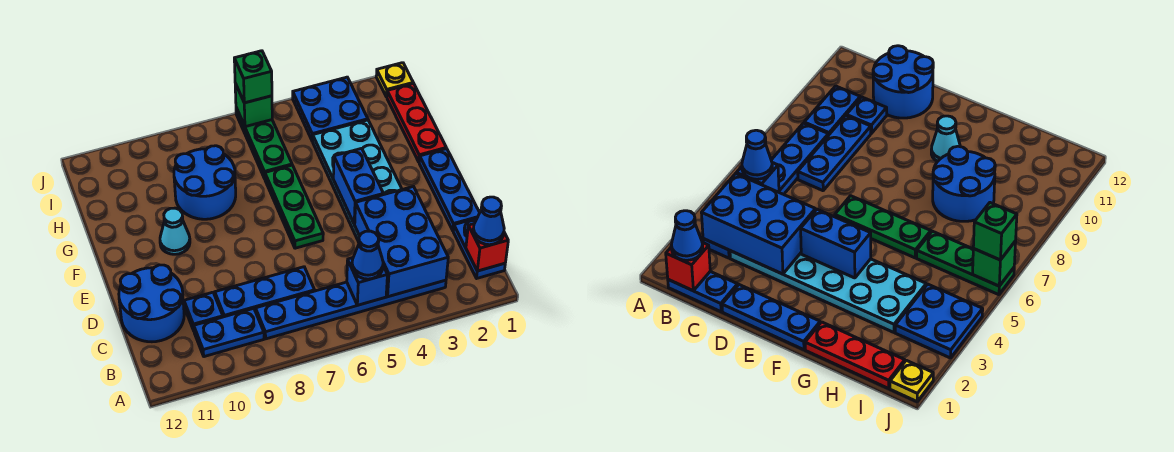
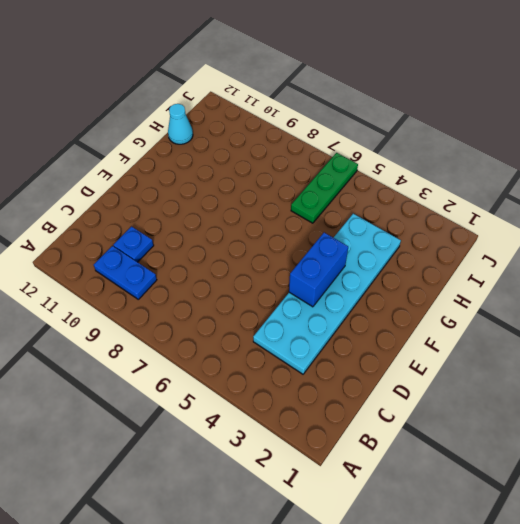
cyan cone H12 level 1 -> cyan cone F10 level 1
none -> blue plate B1:C1 level 1
none -> blue plate B3:B8 level 1
none -> blue plate C7:C9 level 1

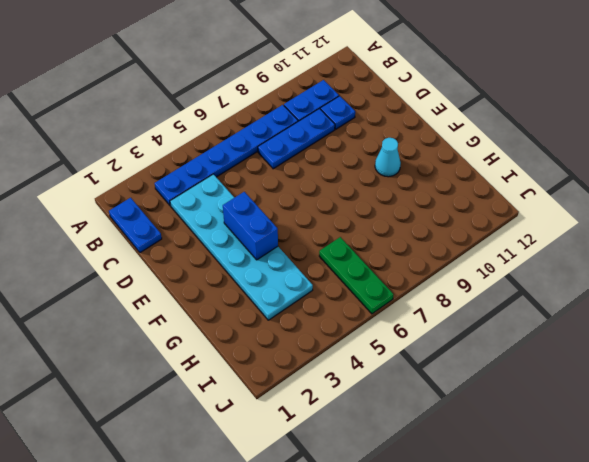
none -> blue round brick C11:D12 level 1
none -> blue plate D1:F1 level 1
none -> green plate E6:G6 level 1

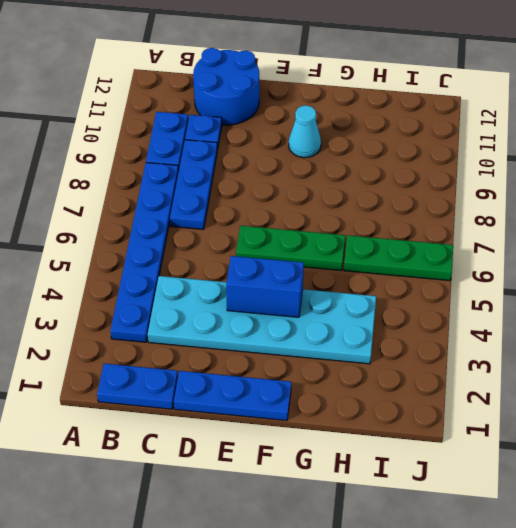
none -> red plate G1:I1 level 1
none -> blue round brick G8:H9 level 1
none -> blue plate I3:J4 level 1

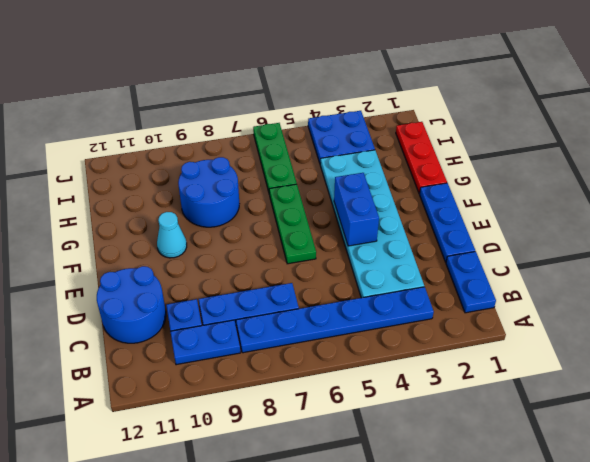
none -> yellow plate J1 level 1
none -> red brick B1 level 2
none -> blue brick B3:D4 level 2

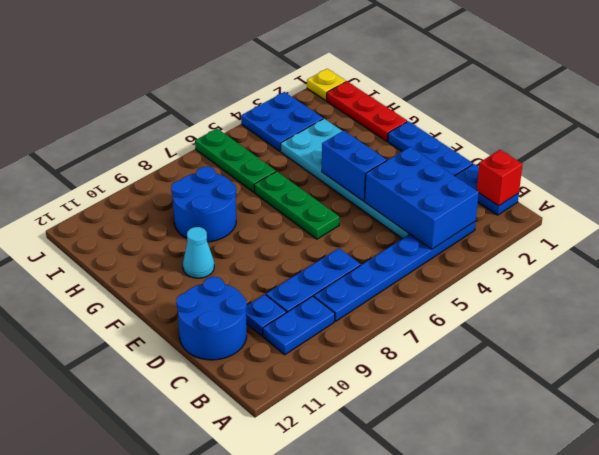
none -> blue brick B5 level 2
none -> green brick J6 level 2
none -> blue cone B1 level 3

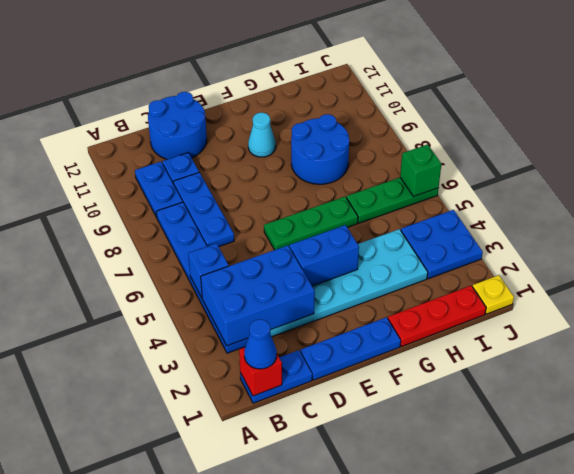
none -> blue cone B5 level 3
none -> green brick J6 level 3

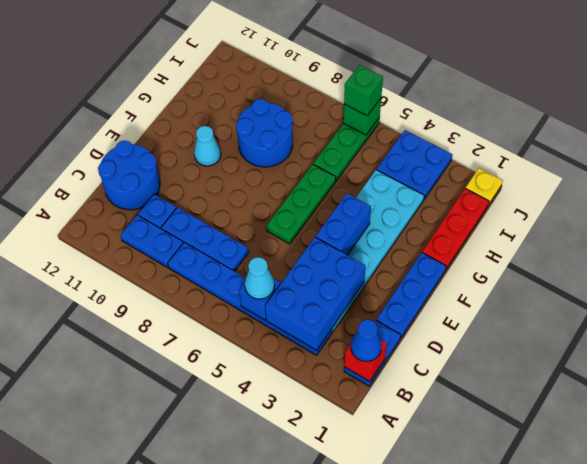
cyan cone B5 level 3 -> blue cone B5 level 3

